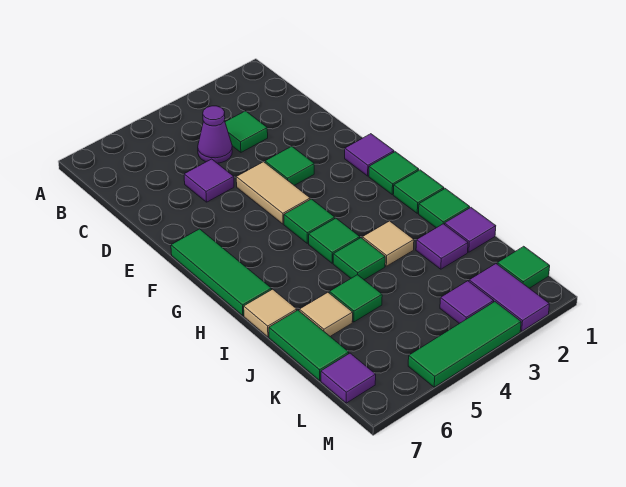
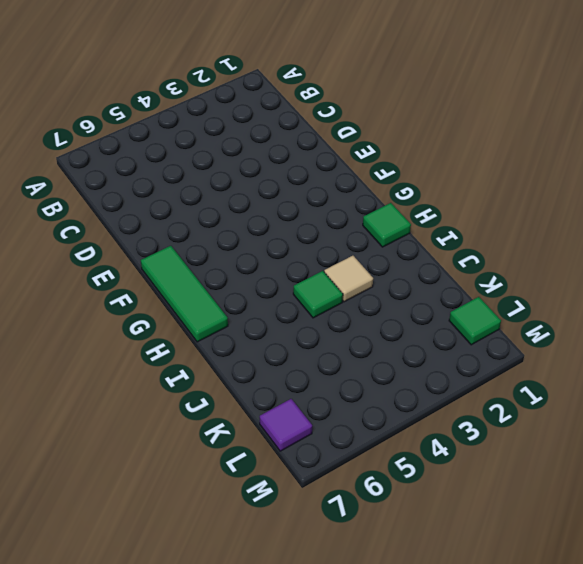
none -> green tile C3 level 1
none -> purple cone C4 level 1
none -> purple tile D5 level 1

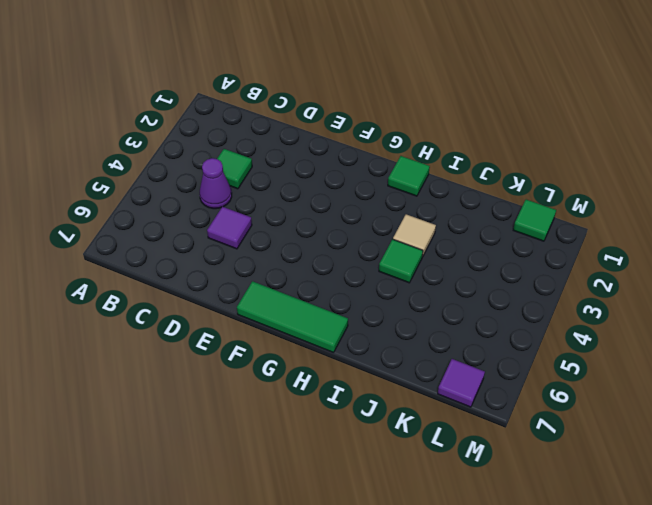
none -> green tile E3 level 1
none -> tan tile E4:F4 level 1
none -> purple tile F1 level 1

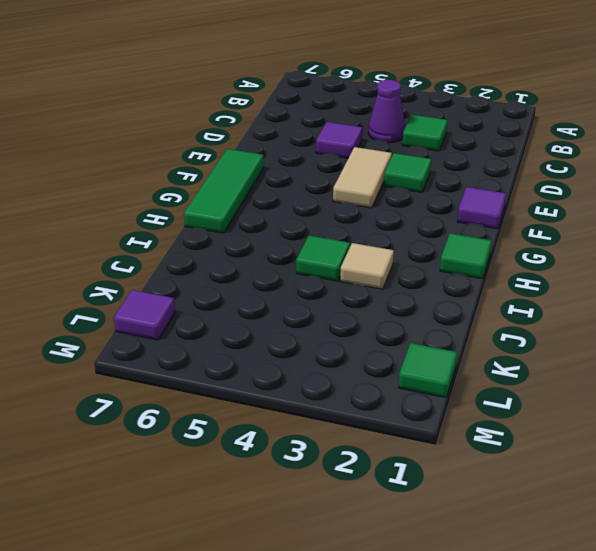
none -> green tile G1 level 1
none -> green tile G4 level 1
none -> green tile H4 level 1

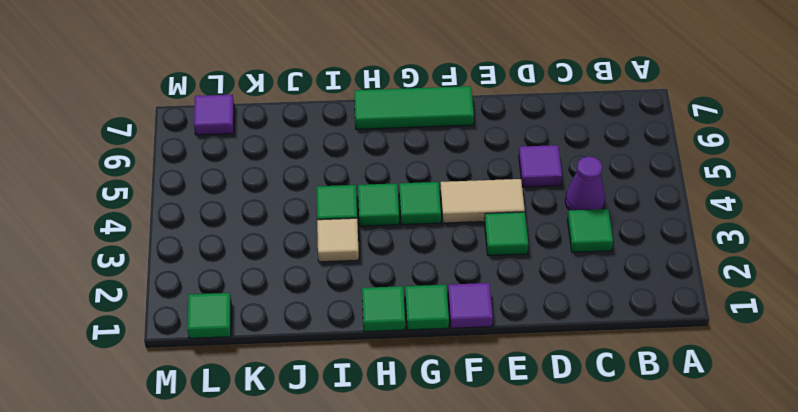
none -> green tile I1 level 1
none -> tan tile I7 level 1
none -> purple tile J1 level 1

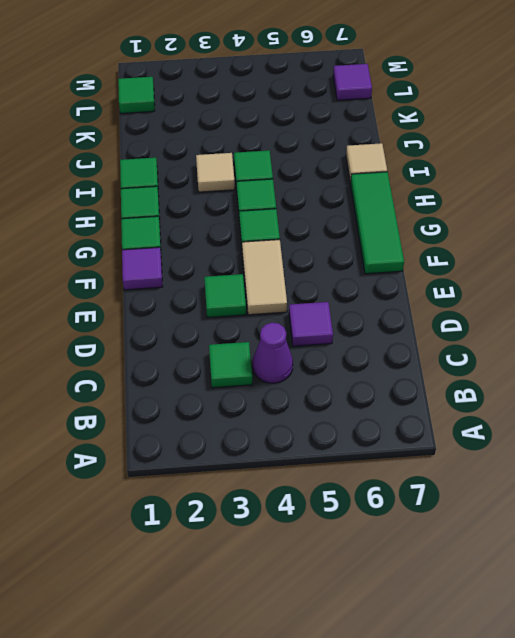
none -> purple tile J1 level 1
none -> purple tile J2 level 1
none -> green tile J5 level 1

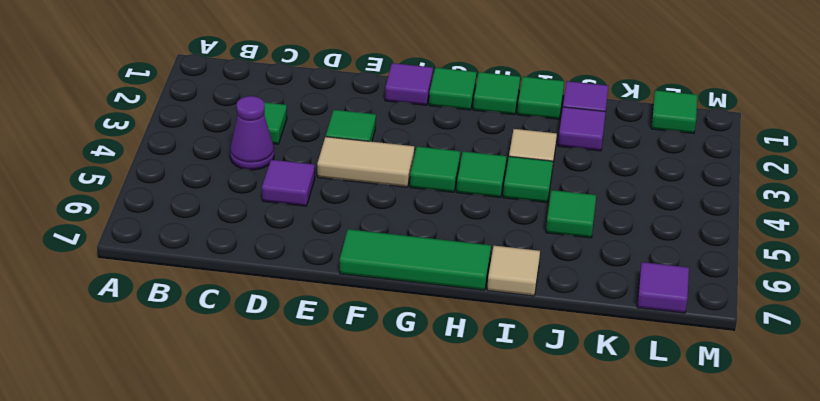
none -> tan tile J6 level 1
none -> green tile J7:K7 level 1
none -> purple tile L2:M2 level 1

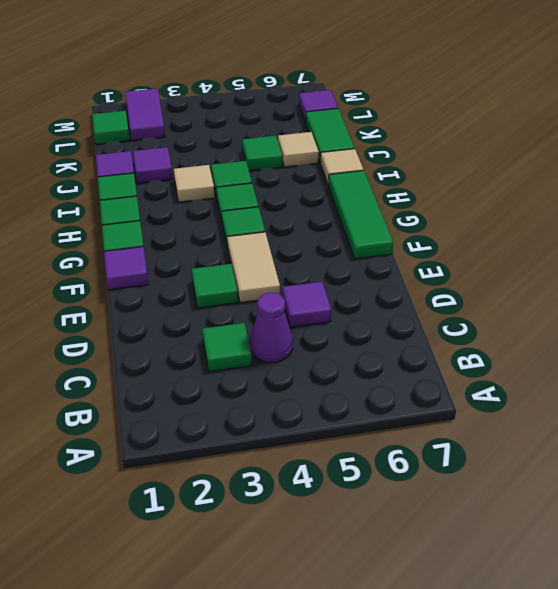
none -> purple tile L3 level 1
none -> green tile M3:M5 level 1

